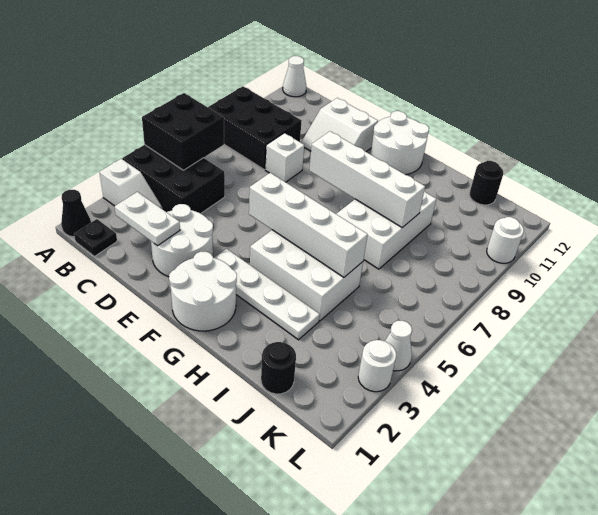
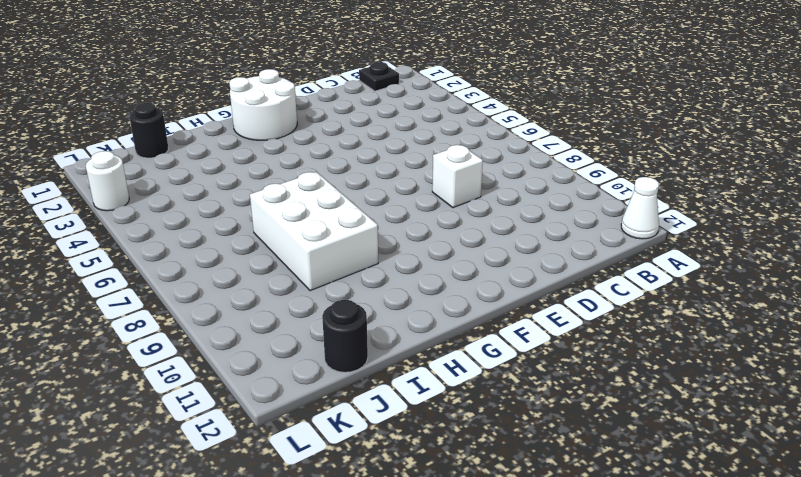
none -> black cone A1 level 1
none -> white slope A3:B3 level 1 top A
none -> black brick A4:C5 level 1

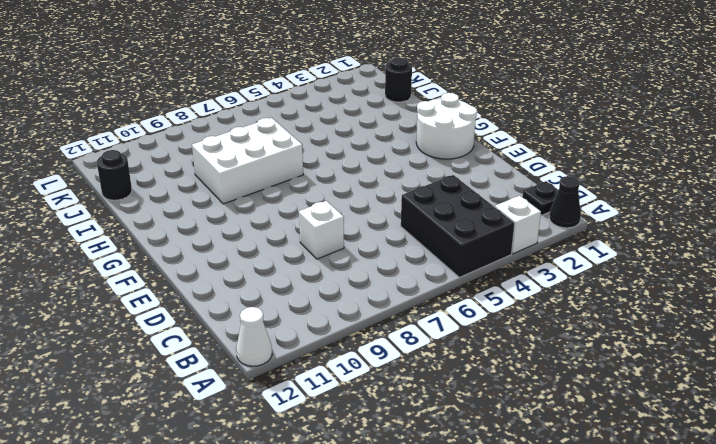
none -> black brick A8:C9 level 1
none -> white round brick D2:E3 level 1
none -> white slope D10:E11 level 1 top 11

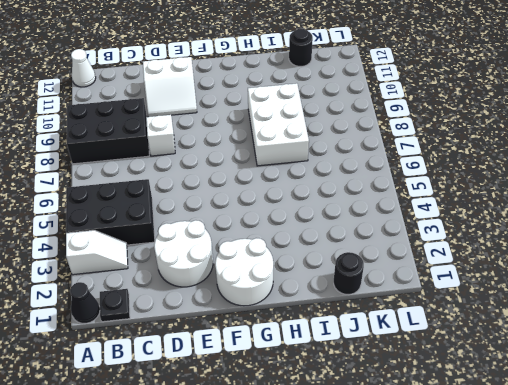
none -> white plate F3:I3 level 1
none -> white round brick F11:G12 level 1
none -> white brick G4:I5 level 1

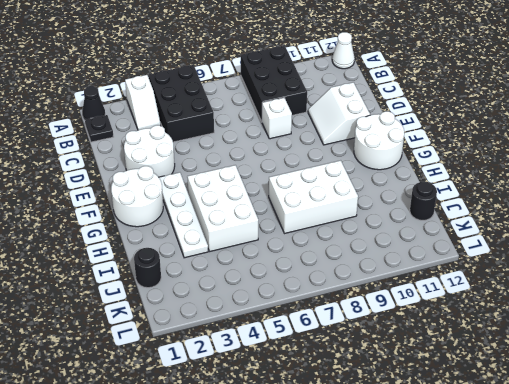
none -> white round brick L3 level 1
none -> white cone L4 level 1
none -> white round brick L10 level 1

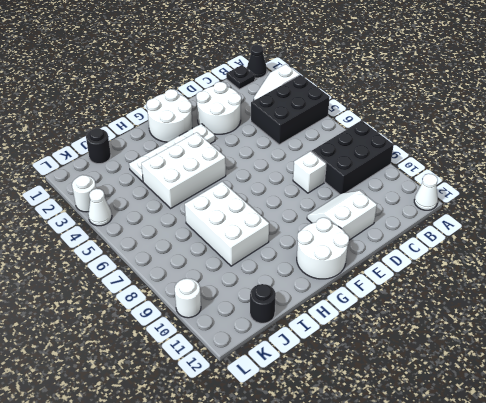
none -> black brick A5:B6 level 2
none -> white plate C2:D2 level 2
none -> white brick F5:I5 level 2

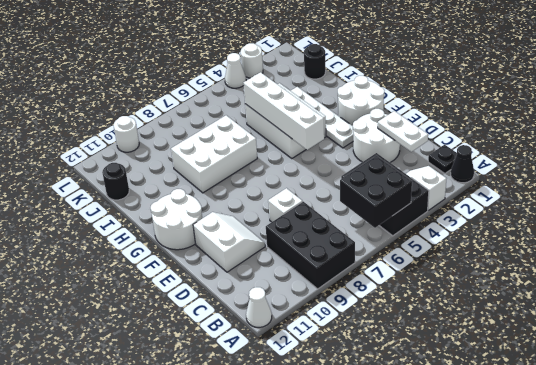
none -> white brick F8:I8 level 2

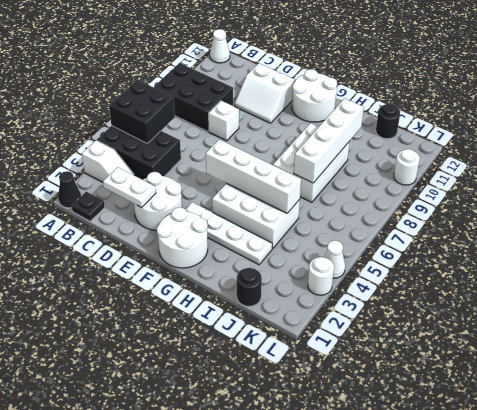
white brick I7:I10 level 2 -> white brick F8:I8 level 2

